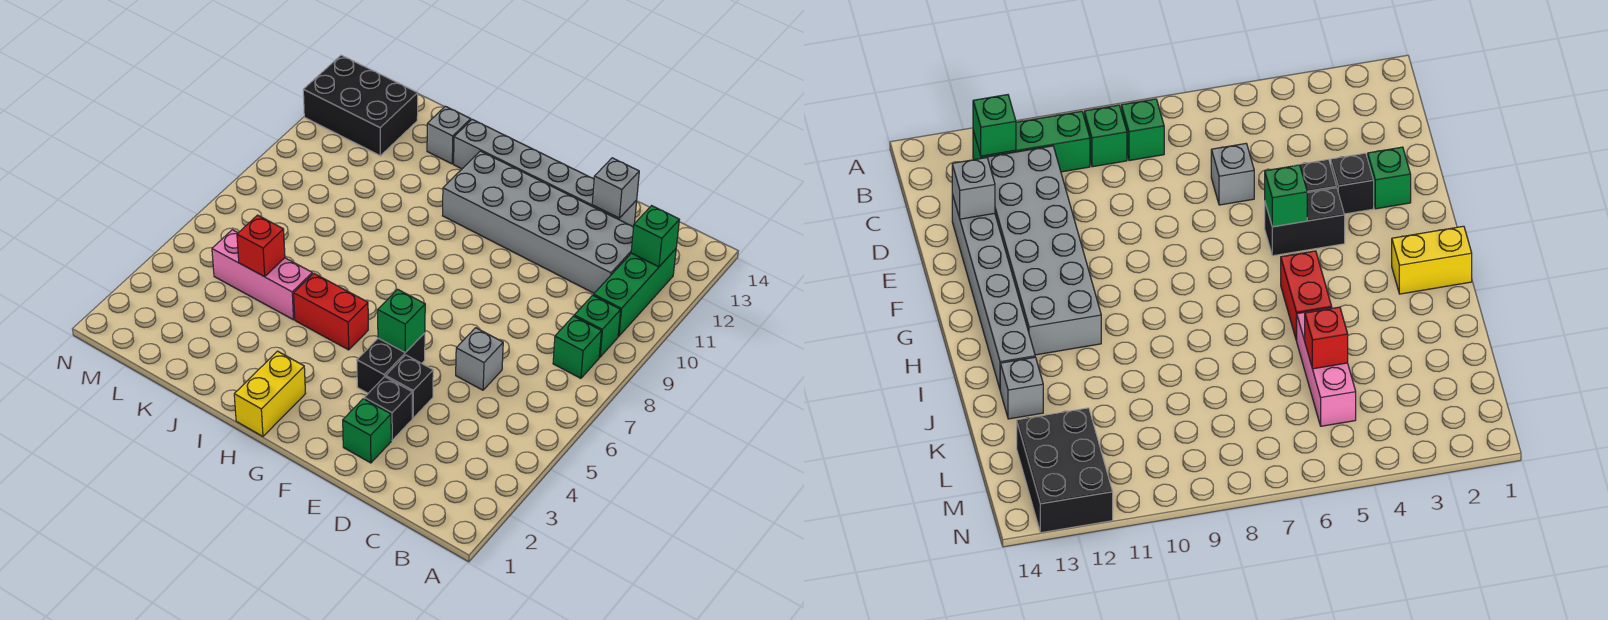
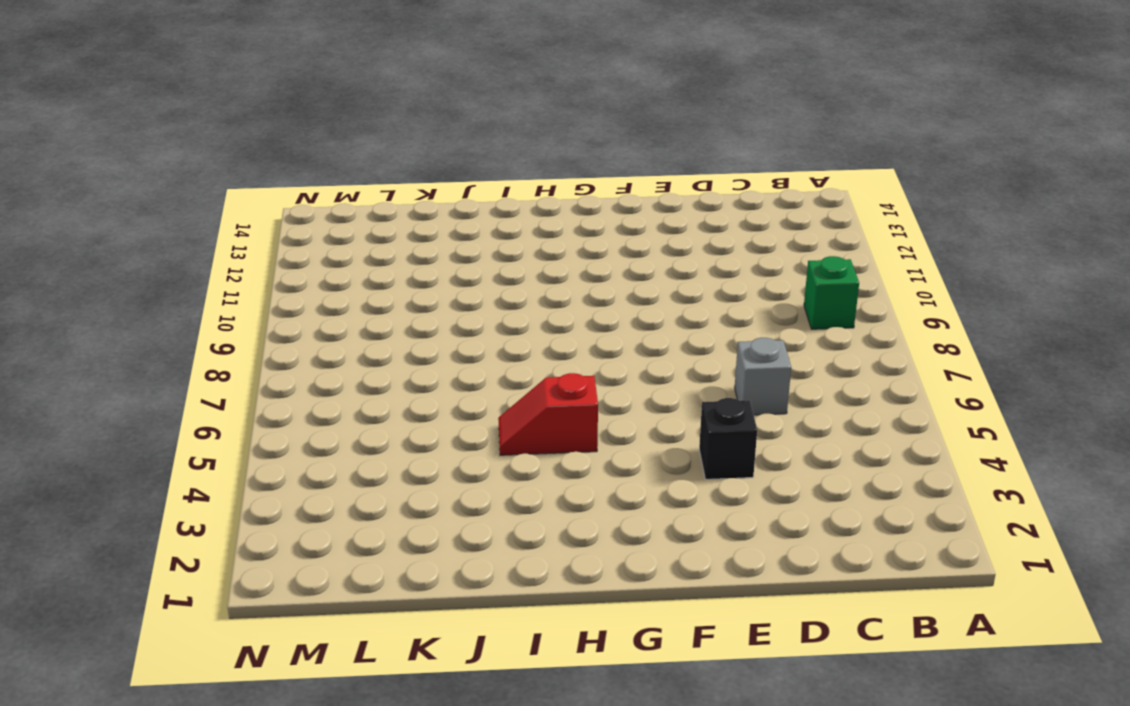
red slope H5:I5 level 1 top H -> red brick H5:I5 level 1
none -> green brick B8 level 1
none -> green brick B10:B12 level 1
none -> grey brick C11:H12 level 1

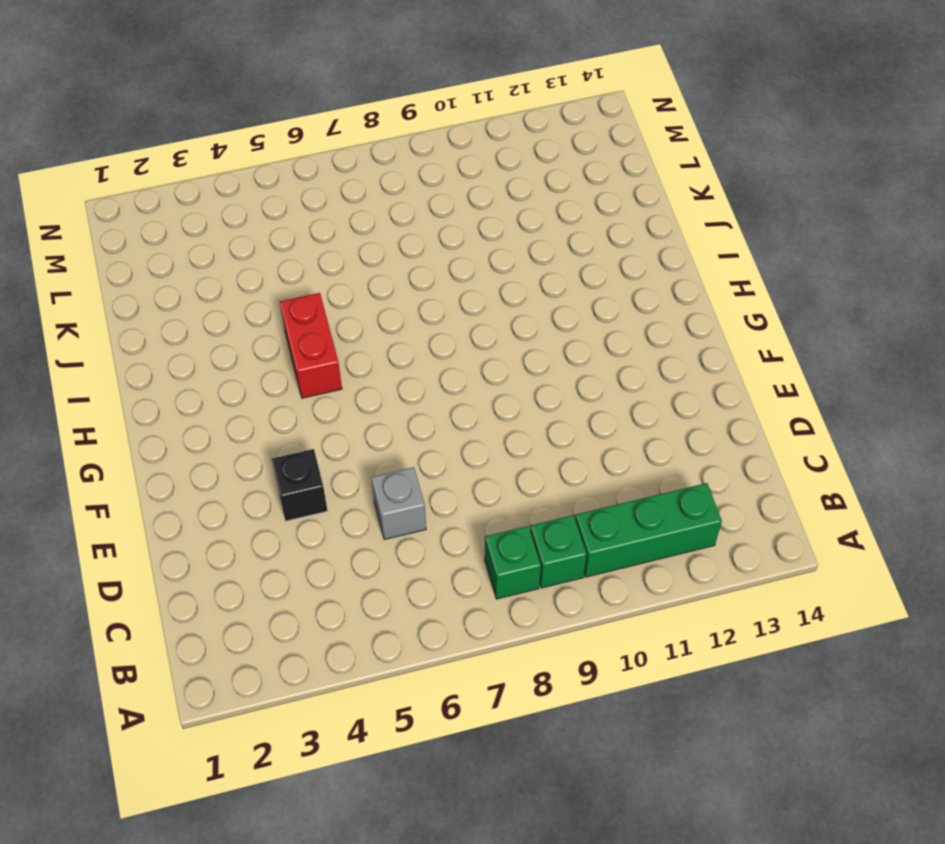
none -> grey brick C11:H12 level 1
none -> grey brick D13:I13 level 1
none -> green brick E2 level 1

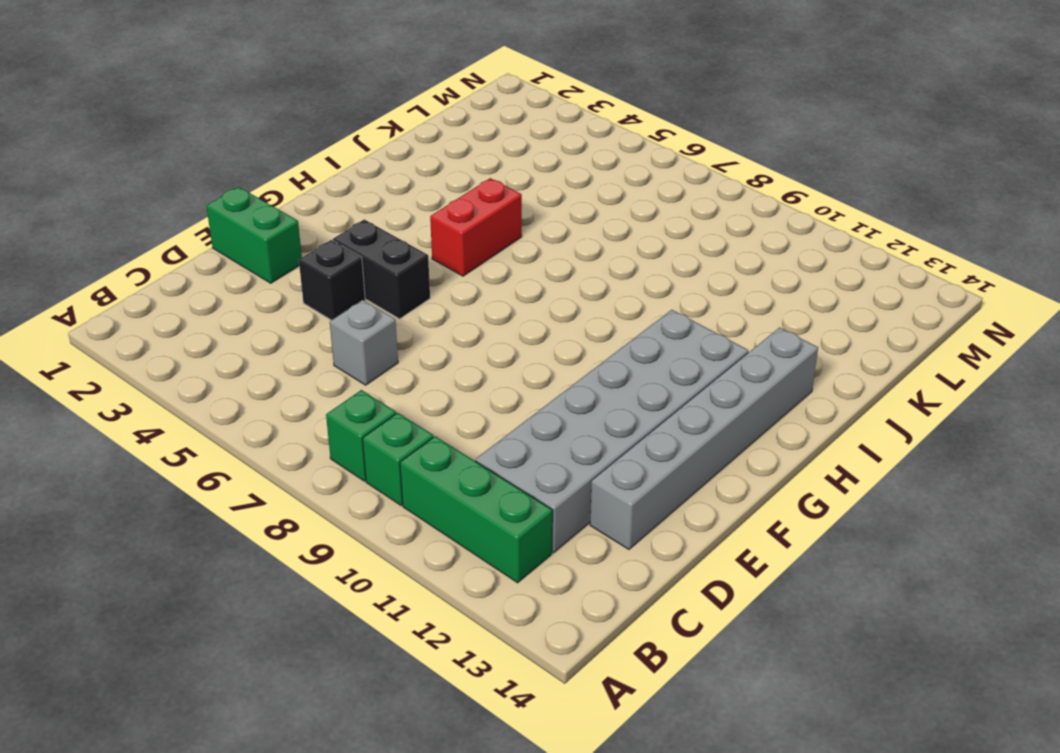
green brick E1:E2 level 1 -> green brick E2 level 1
none -> black brick E3 level 1
none -> yellow brick H1:H2 level 1
none -> pink brick J5:L5 level 1

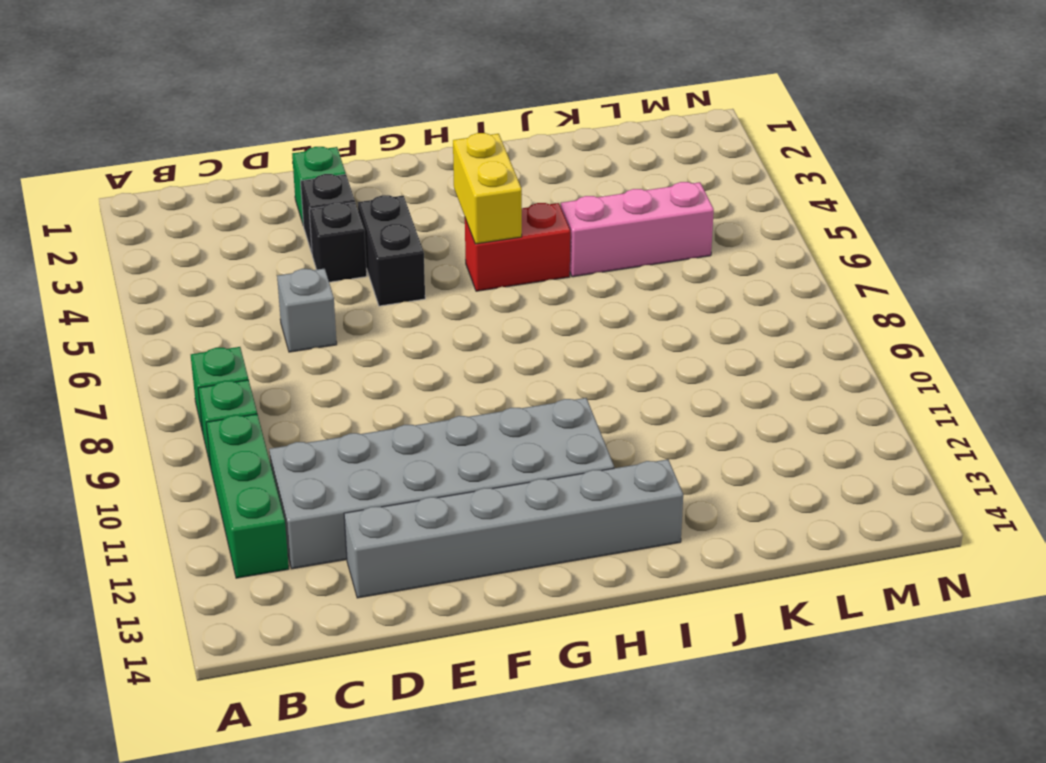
yellow brick H4:H5 level 2 -> yellow brick H1:H2 level 1
none -> grey brick J13 level 1
none -> black brick L12:N13 level 1
none -> green brick B12 level 2

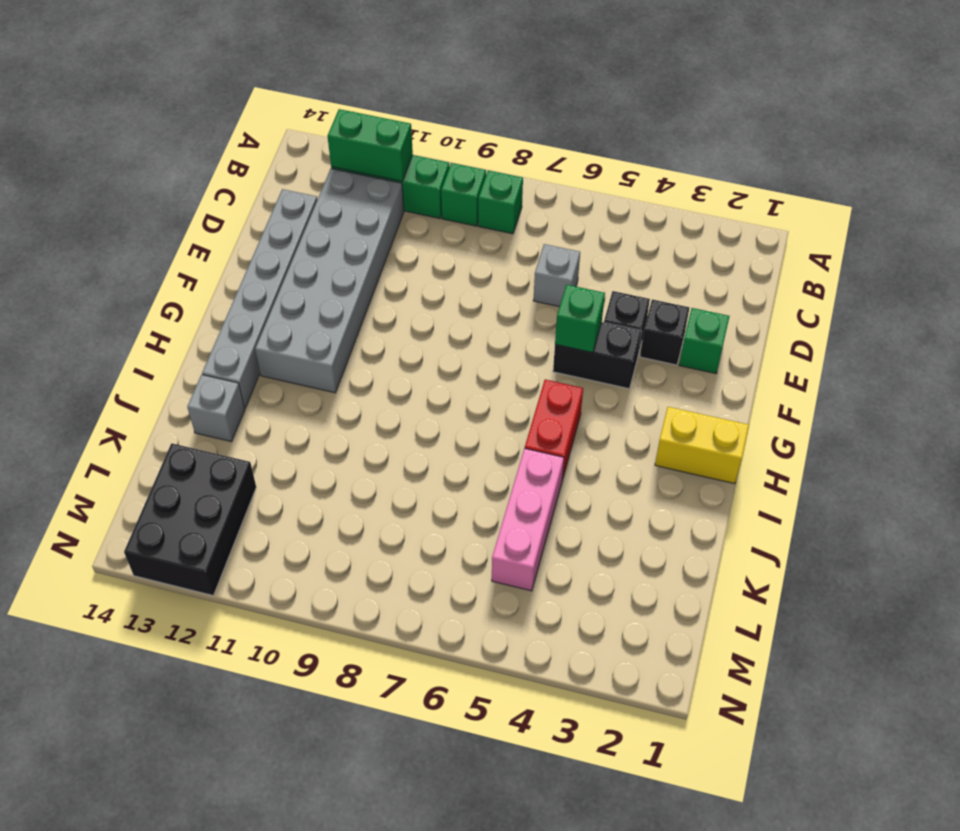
green brick B11:B12 level 2 -> green brick B12 level 2
none -> grey brick D13 level 2
none -> red brick K5 level 2

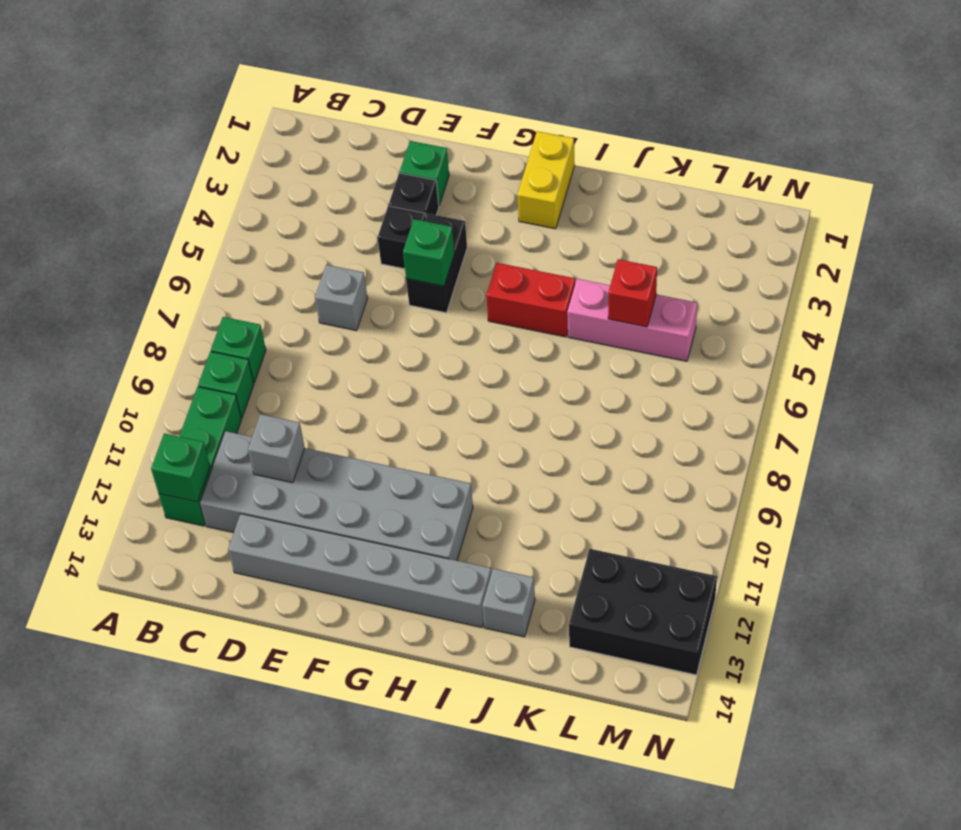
grey brick D11 level 2 -> grey brick D13 level 2

